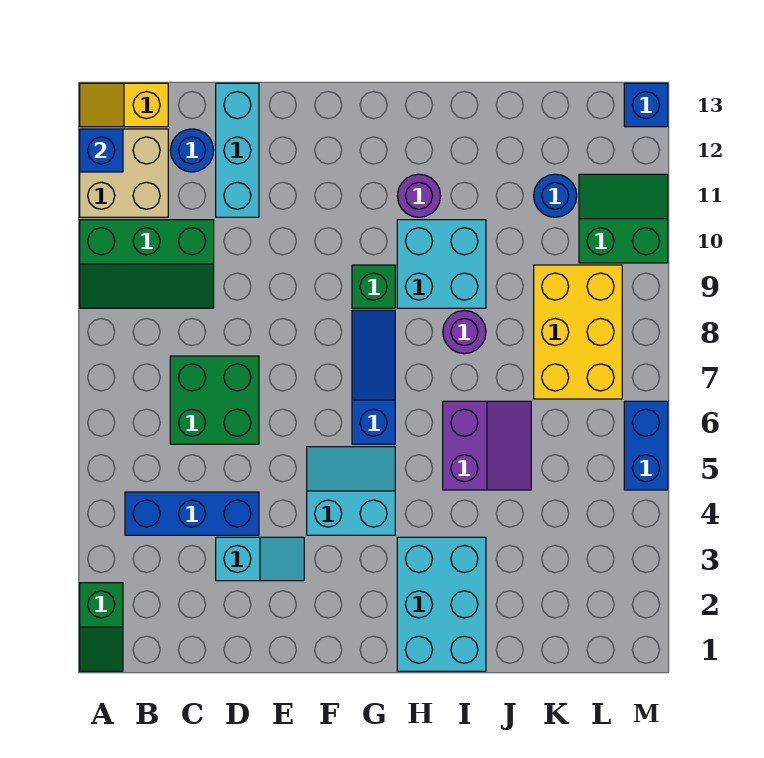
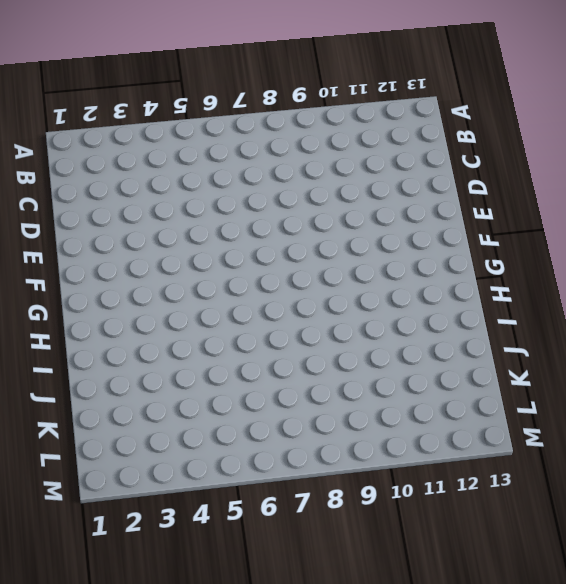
none -> green slope A1:A2 level 1 top 2
none -> green slope A9:C10 level 1 top 10
none -> tan brick A11:B12 level 1

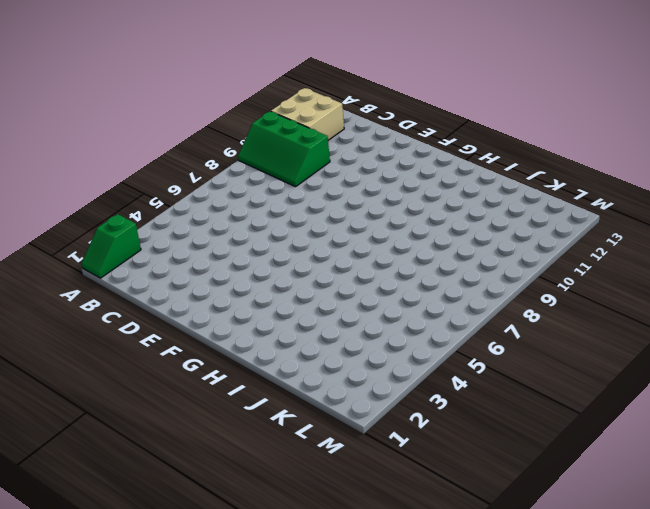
none -> yellow slope A13:B13 level 1 top B
none -> blue brick B4:D4 level 1
none -> green brick C6:D7 level 1

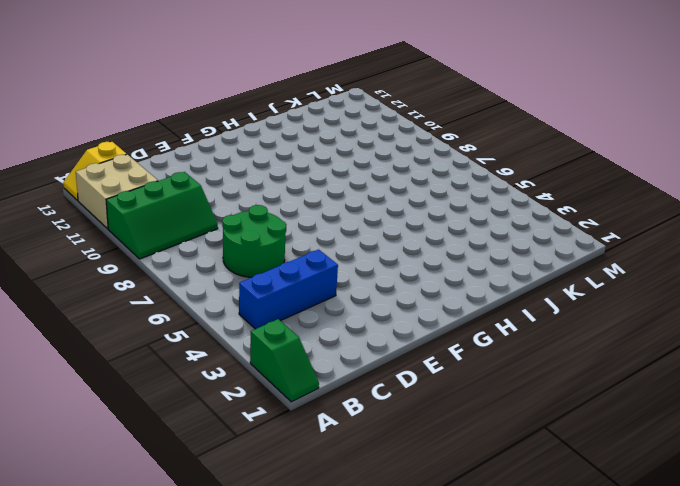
green round brick C6:D7 level 1 -> green brick C6:D7 level 1
none -> blue round brick C12 level 1
none -> cyan slope D3:E3 level 1 top D
none -> cyan brick D11:D13 level 1

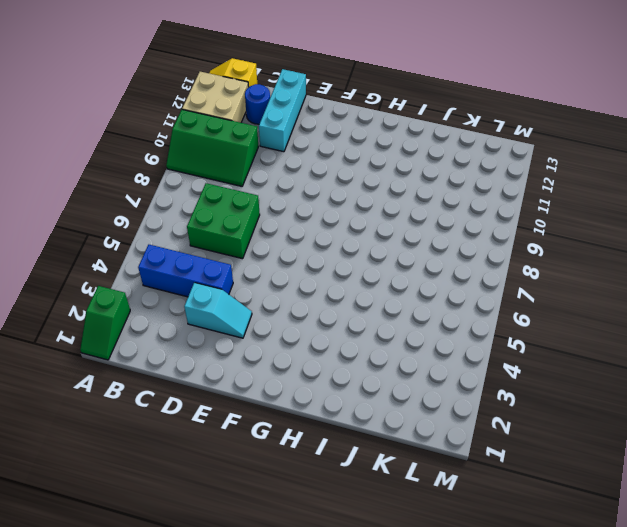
none -> cyan slope F4:G5 level 1 top 4
none -> blue slope G6:G8 level 1 top 6
none -> green brick G9 level 1

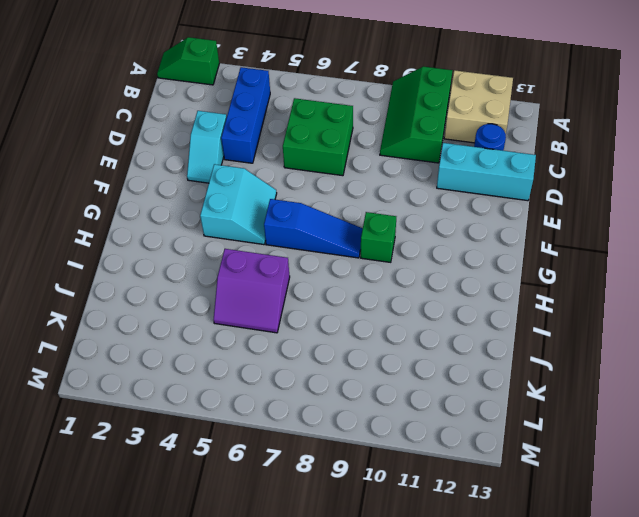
none -> yellow slope A13:B13 level 1 top B
none -> cyan brick H1:I3 level 1
none -> cyan brick H9:I10 level 1

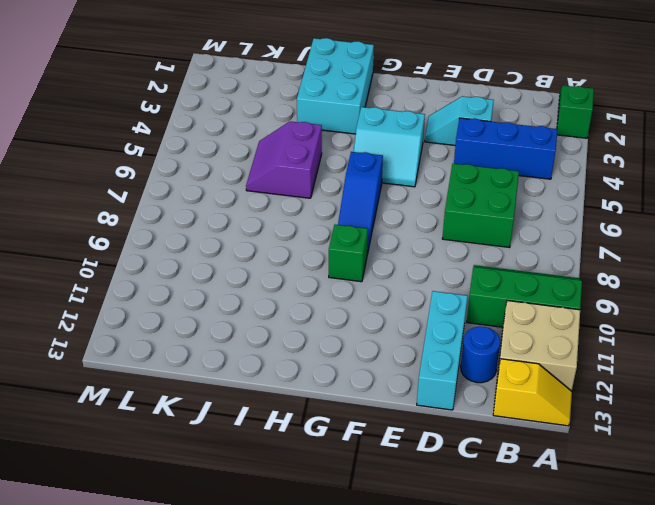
none -> cyan brick H9:I10 level 1
none -> purple round brick H11 level 1
none -> purple round brick I8 level 1

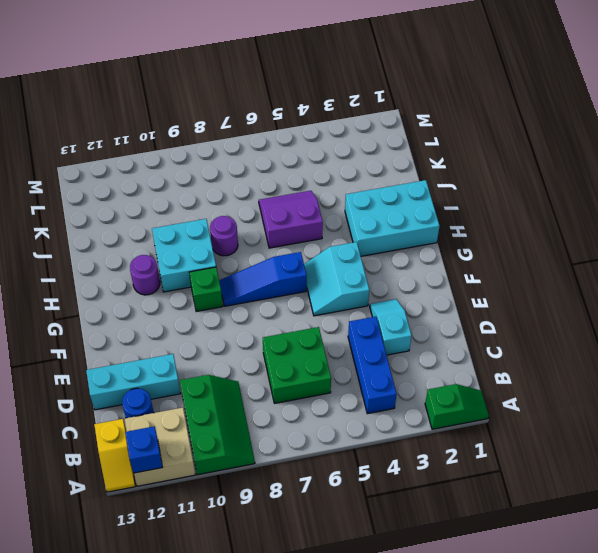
none -> yellow brick K7:L9 level 1
none -> blue round brick K11 level 1
none -> green slope L10:M11 level 1 top 10

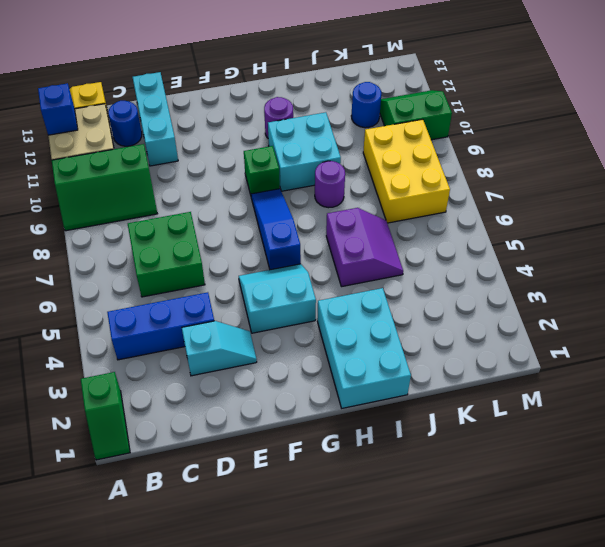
none -> blue brick M5:M6 level 1
none -> blue brick M13 level 1

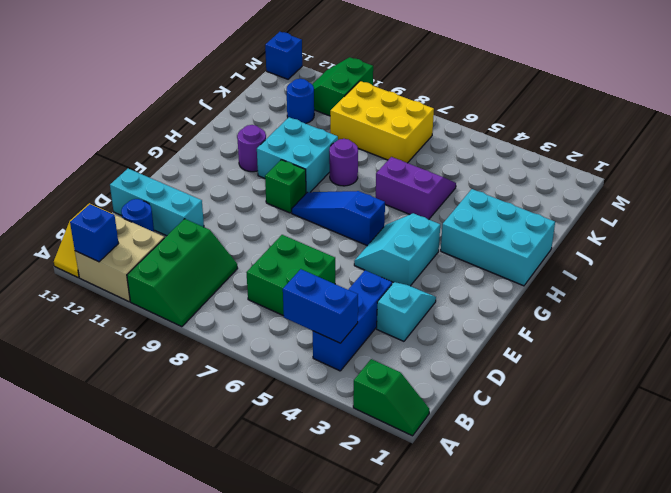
blue brick B4:B5 level 2 -> blue brick M5:M6 level 1

